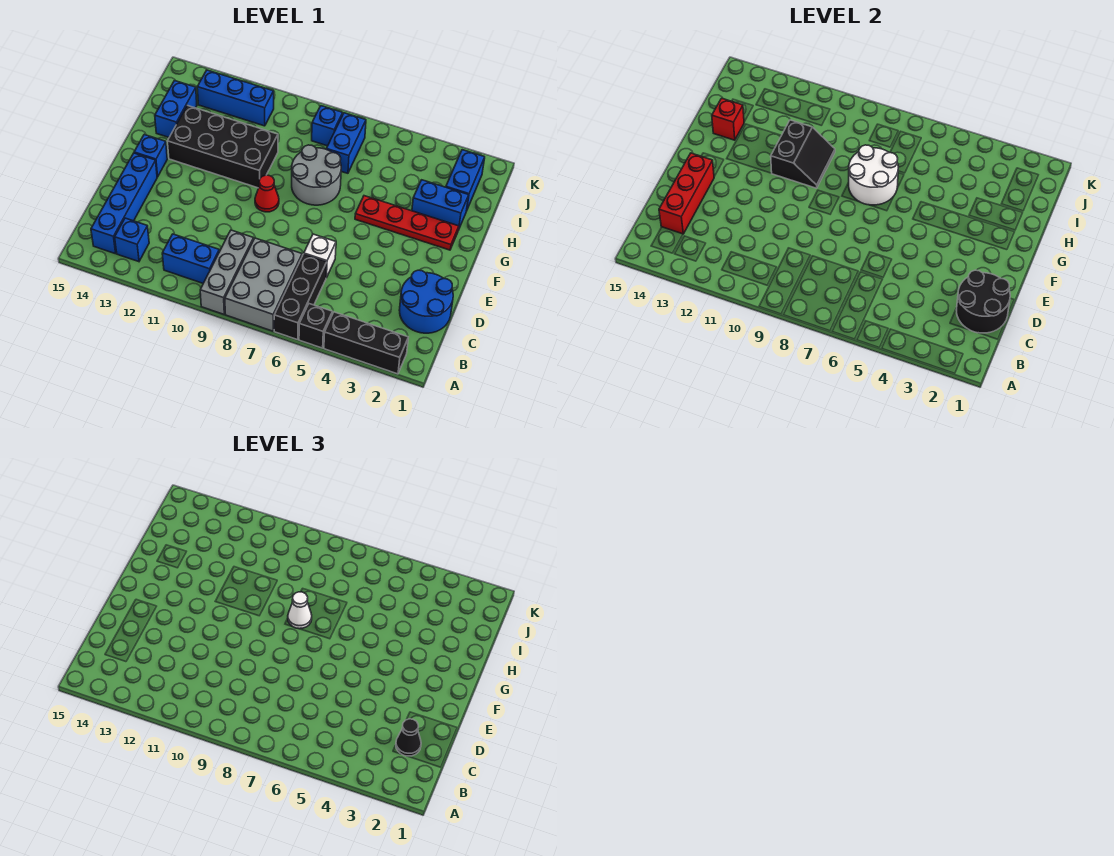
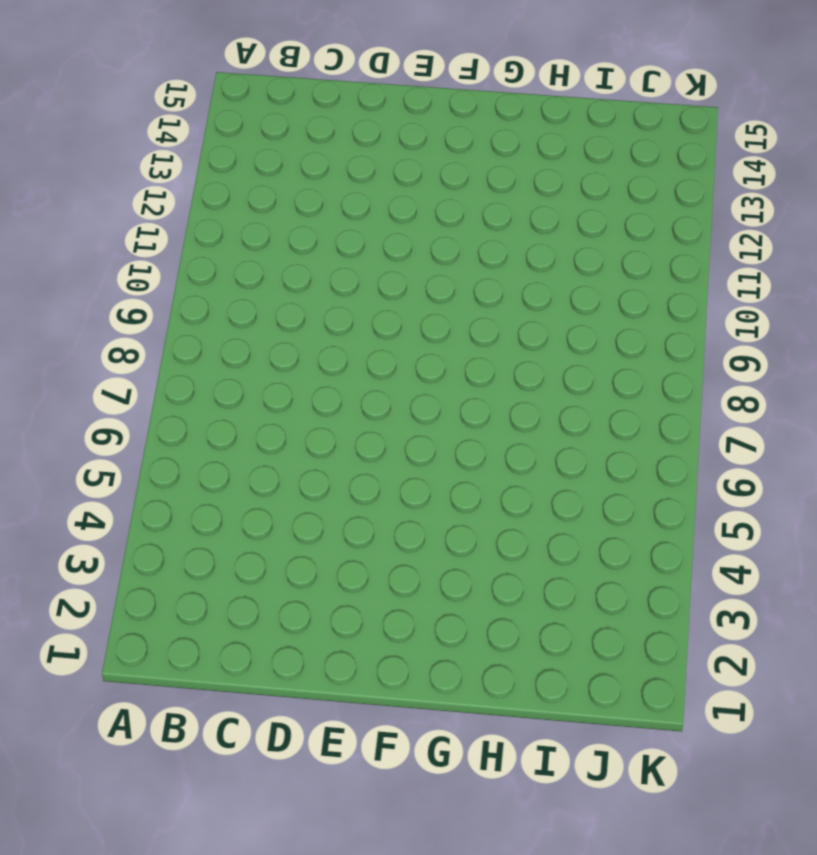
none -> black brick A2:A4 level 1
none -> black brick A5 level 1
none -> black brick A6:C6 level 1

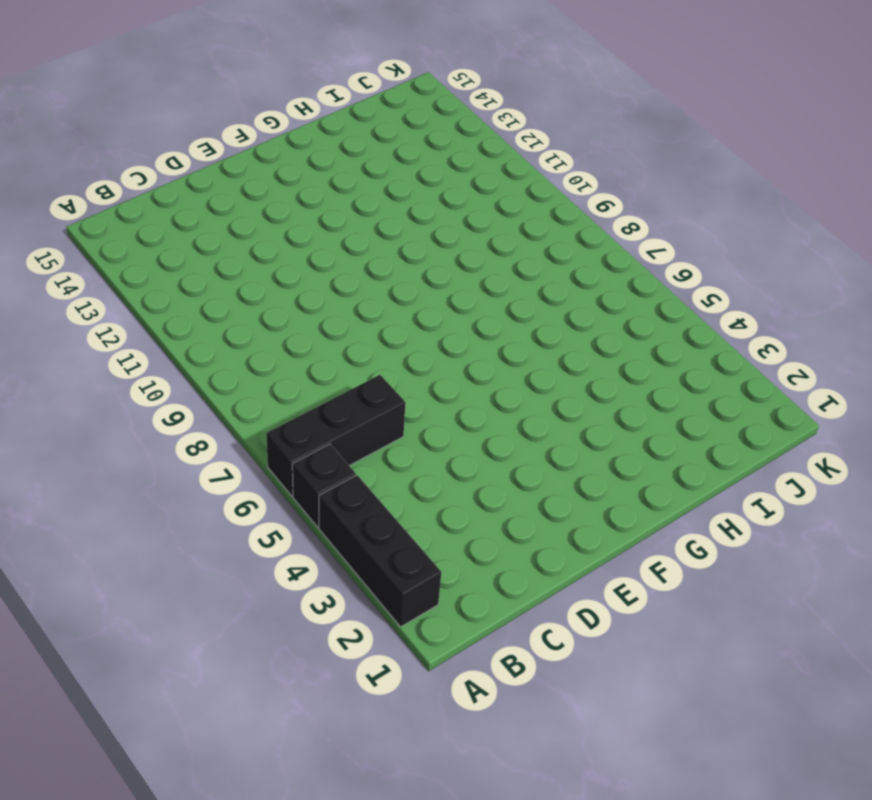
none -> grey brick A7:C8 level 1
none -> grey brick A9:C9 level 1
none -> blue brick B10:B11 level 1

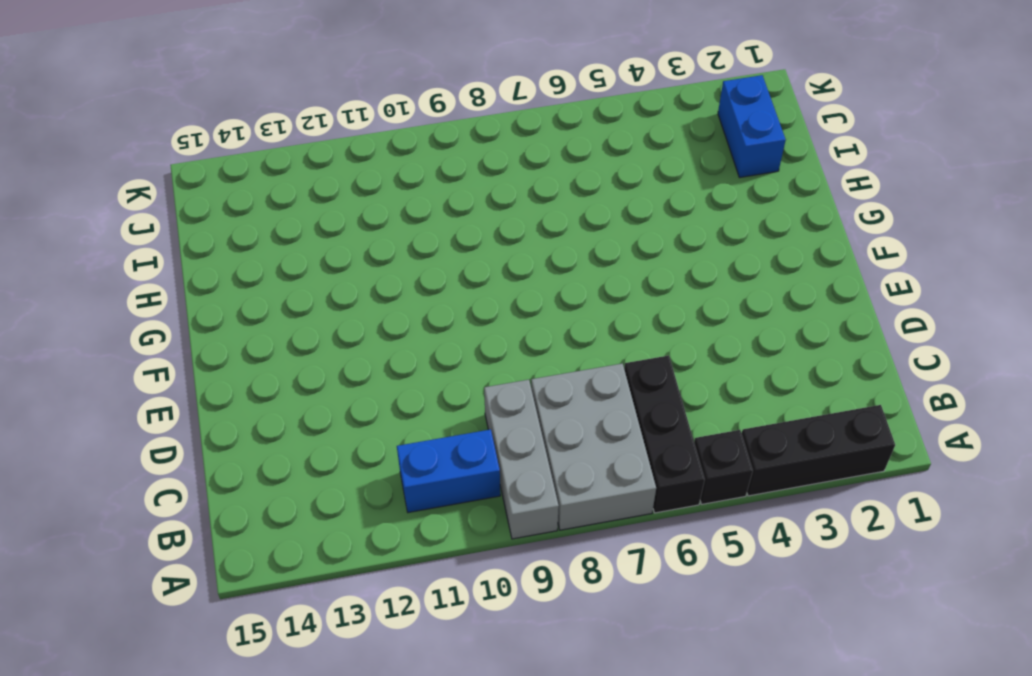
none -> blue brick B13 level 1
none -> blue brick B14:E14 level 1
none -> blue round brick C1:D2 level 1

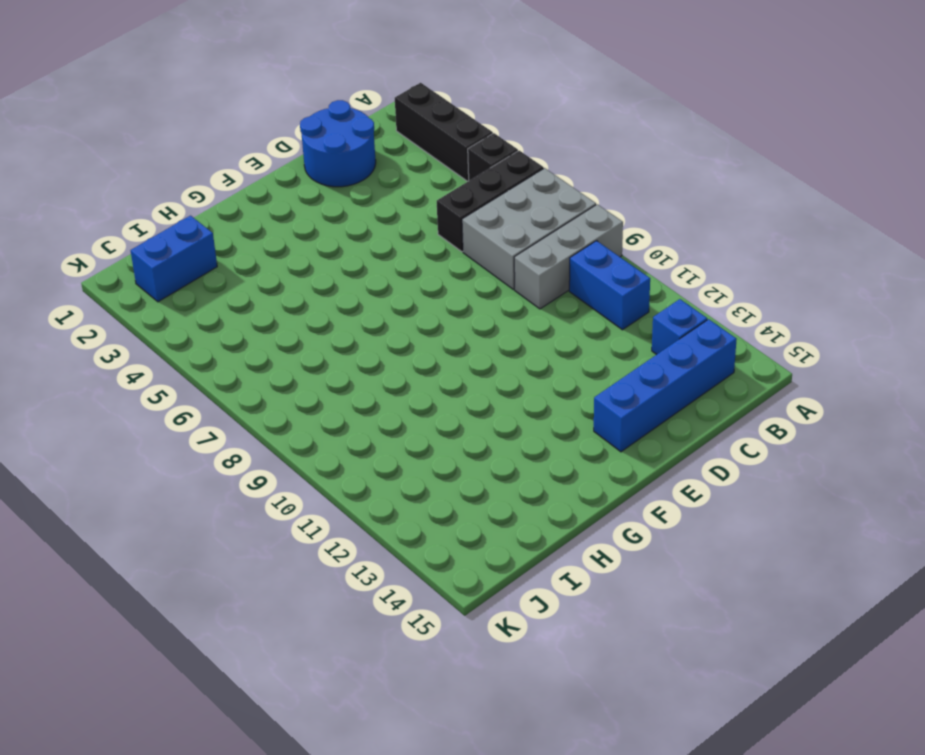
none -> white brick D6 level 1
none -> red cone F9 level 1
none -> blue brick F14 level 1

